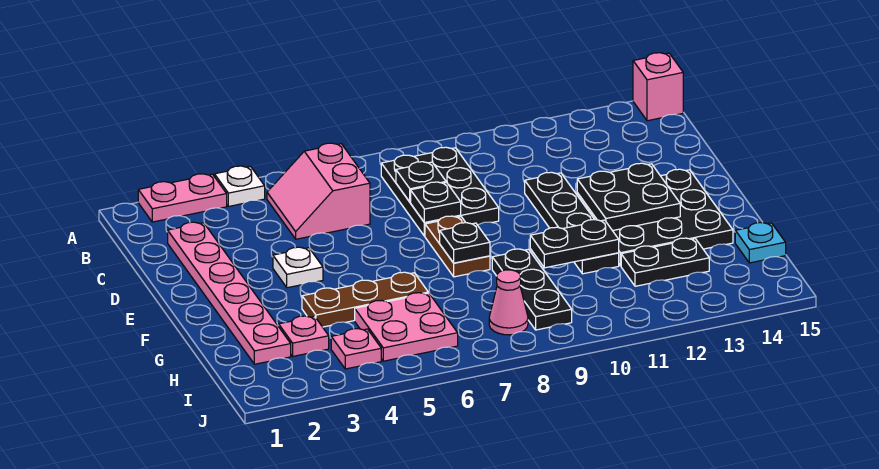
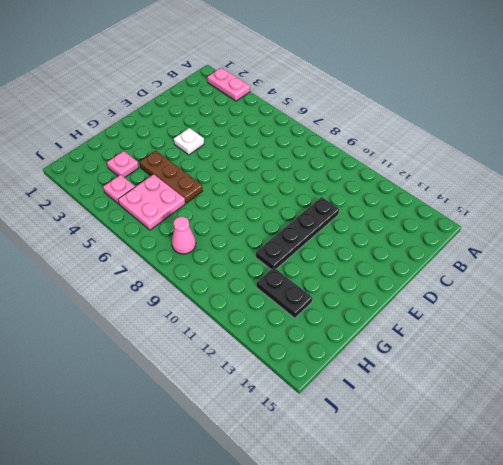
none -> white plate A4 level 1
none -> pink brick A15 level 1
none -> pink slope B5:C6 level 1 top 6

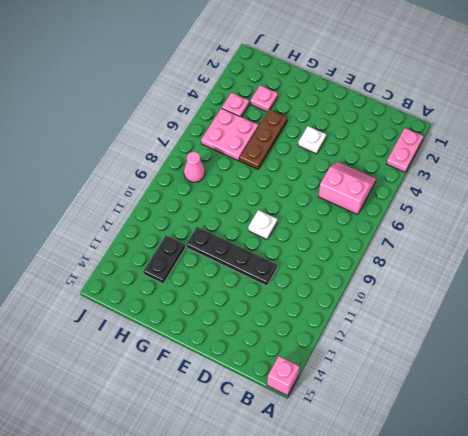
white plate E9 level 1 -> white plate A4 level 1
none -> black plate B8:D9 level 1
none -> pink plate C2:H2 level 1
none -> brown plate E8:F8 level 1

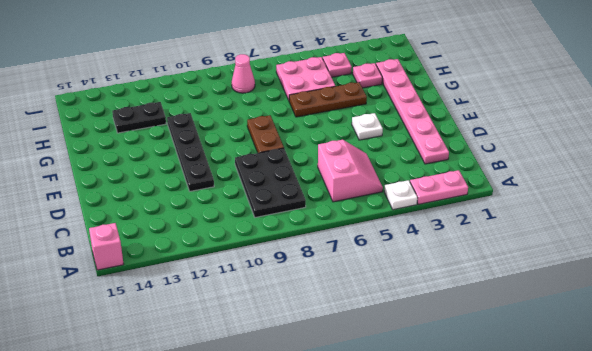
none -> black plate E12:G14 level 1
none -> black plate G9:I9 level 1
none -> cyan plate H15 level 1

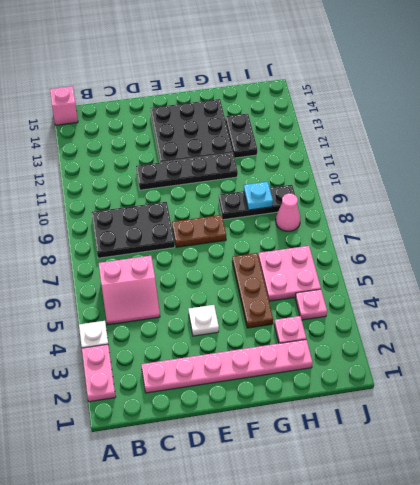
cyan plate H9 level 2 -> cyan plate H15 level 1
none -> black plate C8 level 2
none -> black plate D8 level 2
none -> black plate E12:F13 level 2

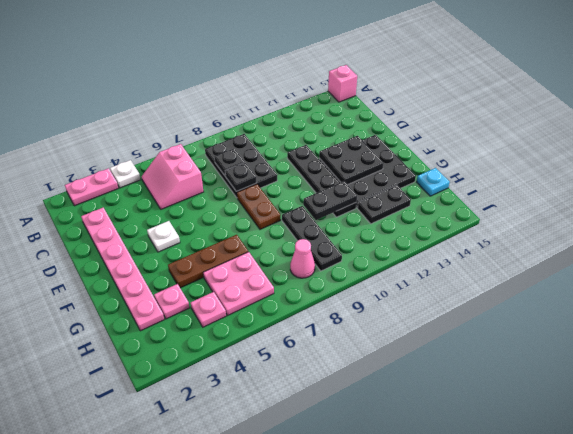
none -> black plate F8 level 2

